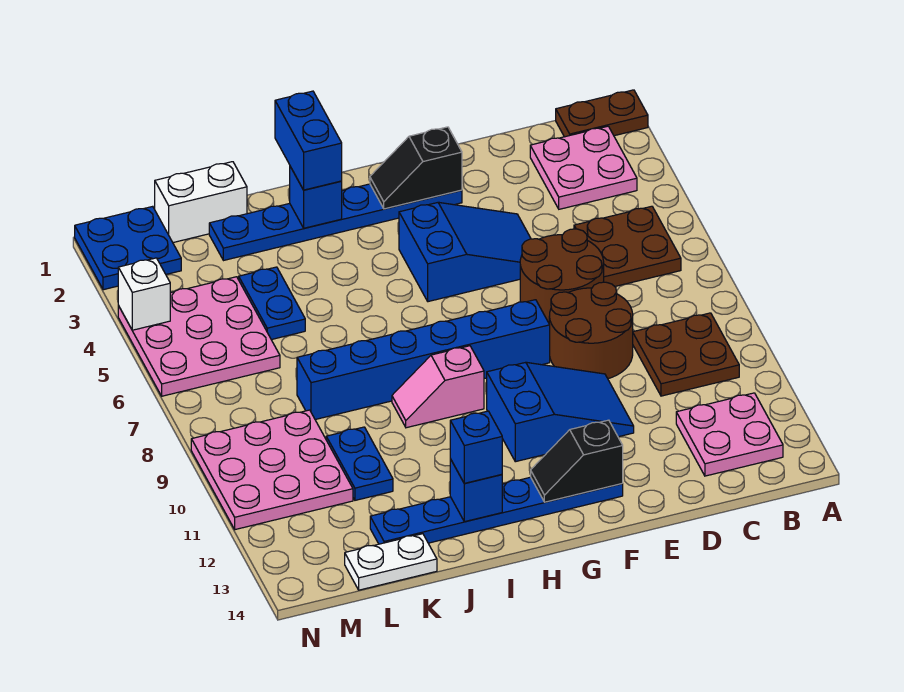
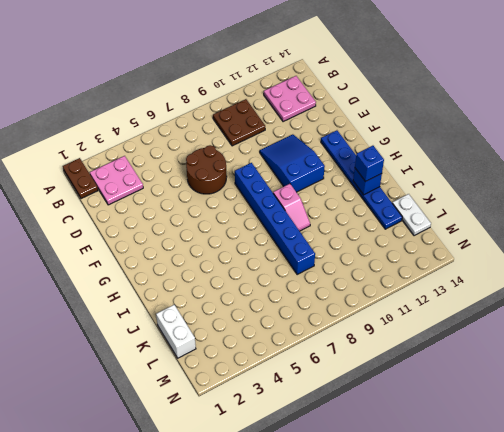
none -> brown plate B5:C6 level 1
none -> brown round brick D8:E9 level 1
none -> blue slope E4:G5 level 1 top G

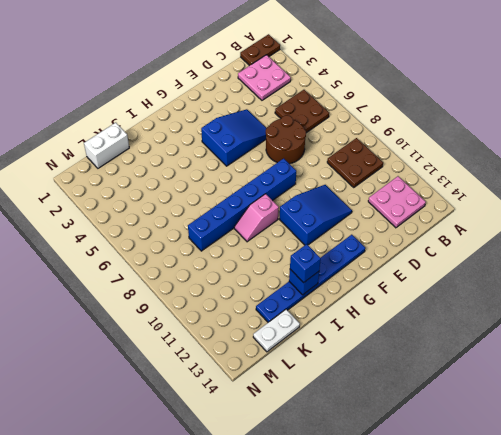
none -> brown round brick D8:E9 level 1
none -> blue plate F2:K2 level 1
none -> blue plate K4:K5 level 1

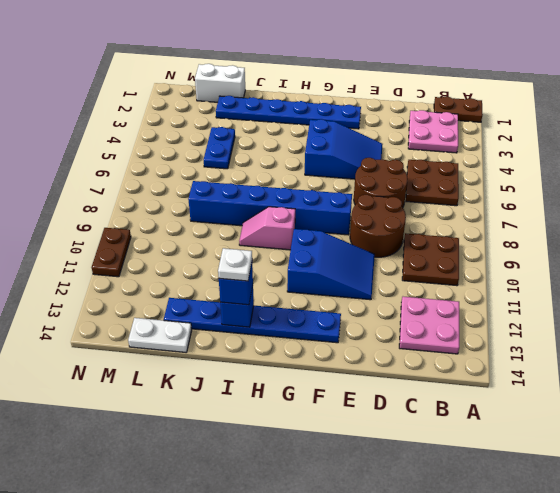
white plate I13 level 4 -> none
brown plate N10:N11 level 1 -> pink plate L9:N11 level 1
none -> blue plate K10:K11 level 1
none -> pink plate L4:N6 level 1
none -> blue plate M1:N2 level 1

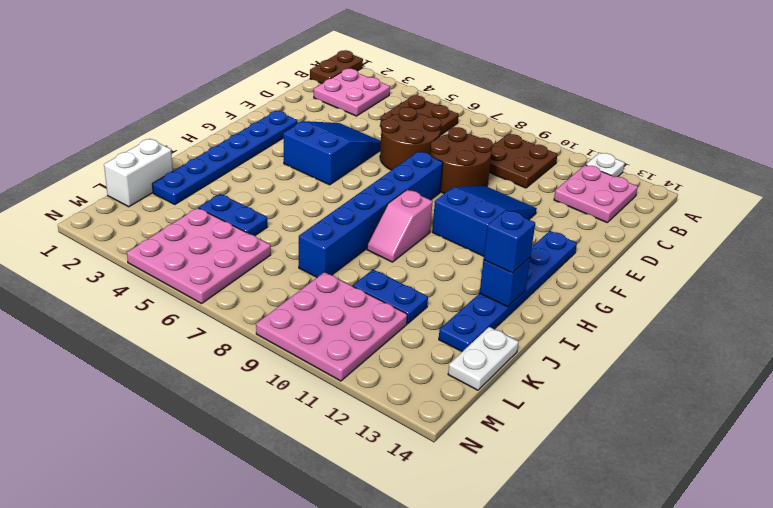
white plate A12 level 1 -> none
none -> blue plate M1:N2 level 1
none -> black slope F2:G2 level 2 top F
none -> black slope F13:G13 level 2 top F

